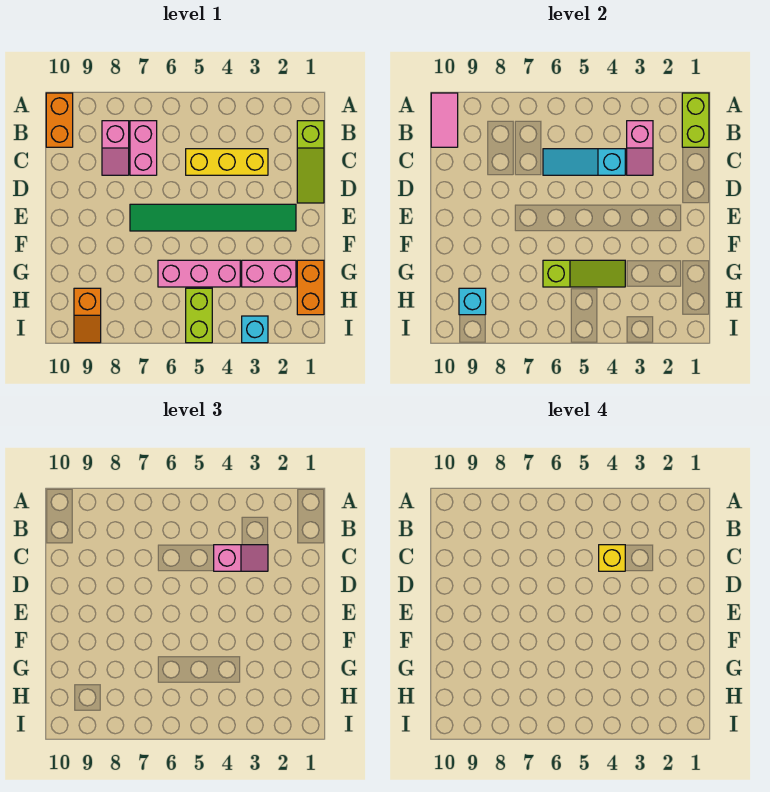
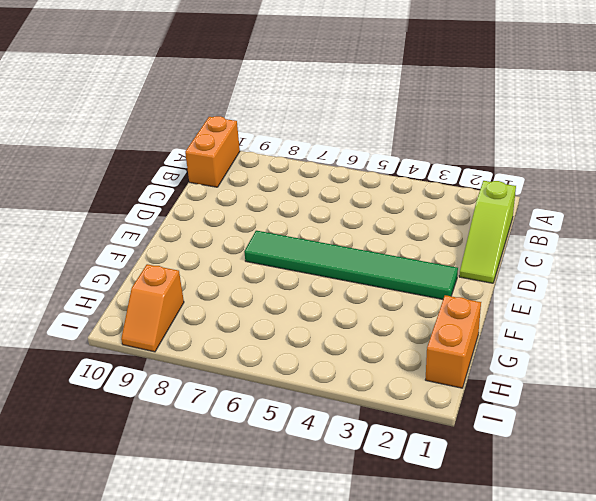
none -> pink brick B7:C7 level 1
none -> pink slope B8:C8 level 1 top B
none -> yellow brick C3:C5 level 1

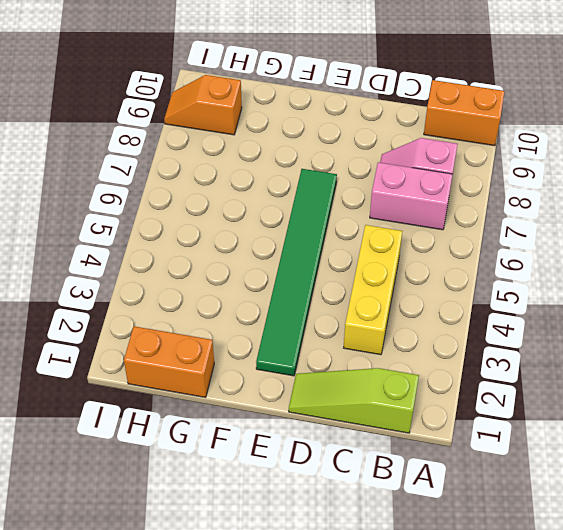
none -> pink brick G2:G3 level 1
none -> pink brick G4:G6 level 1
none -> lime brick H5:I5 level 1

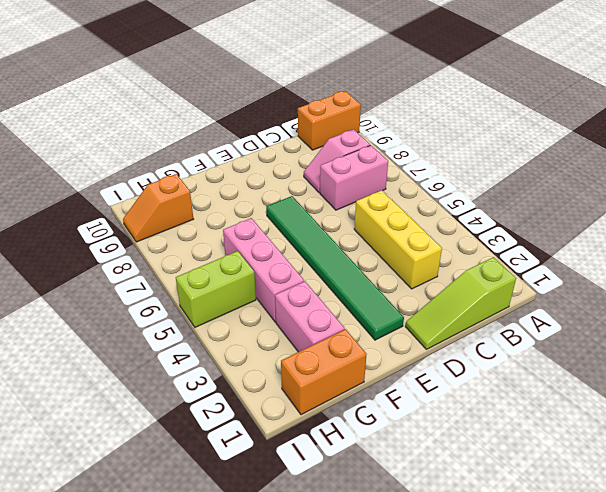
none -> cyan brick I3 level 1
none -> lime brick A1:B1 level 2
none -> pink tile A10:B10 level 2

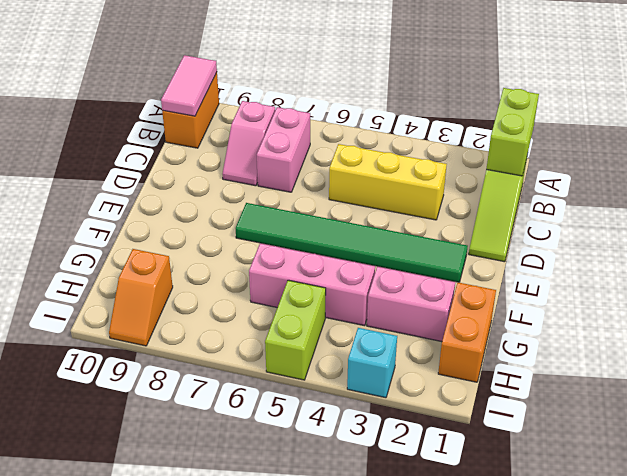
none -> pink slope B3:C3 level 2 top B
none -> cyan slope C4:C6 level 2 top 4
none -> lime slope G4:G6 level 2 top 6

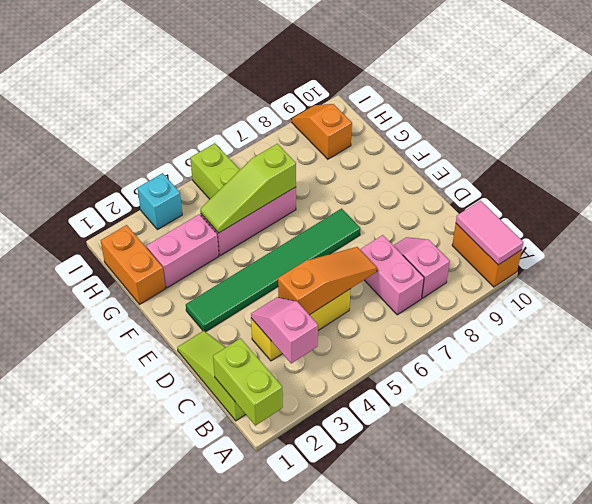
orange slope C4:C6 level 2 top 4 -> cyan slope C4:C6 level 2 top 4
none -> cyan brick H9 level 2
none -> pink slope C3:C4 level 3 top 4
none -> yellow brick C4 level 4

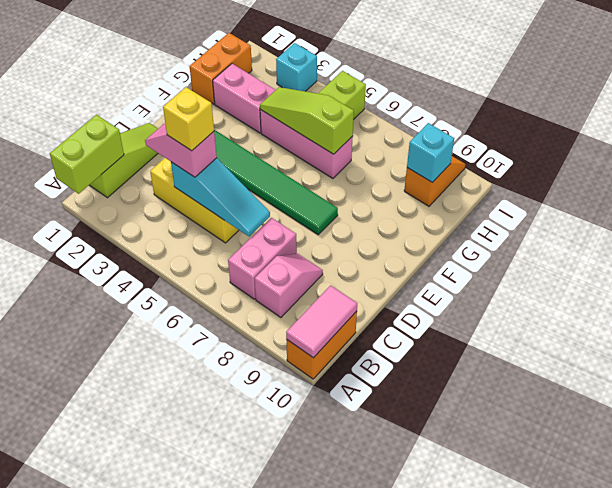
none -> pink slope B3:C3 level 2 top B

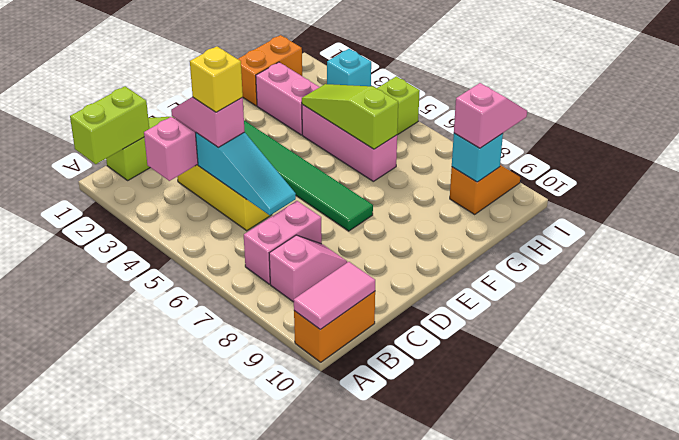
pink slope H9:I9 level 3 top H -> none

